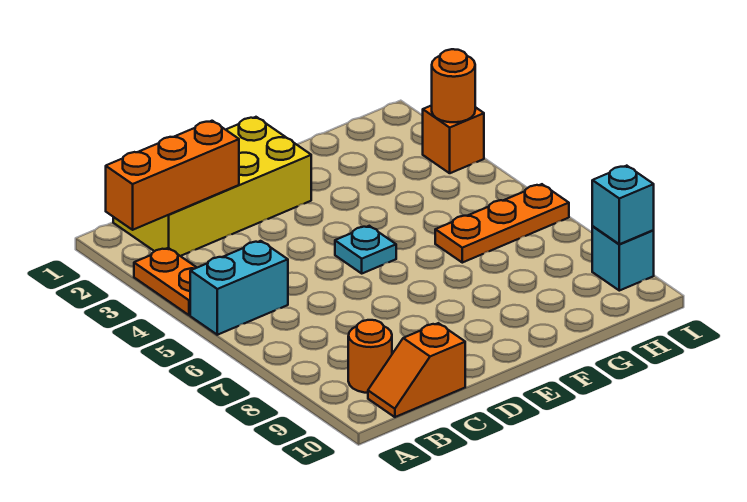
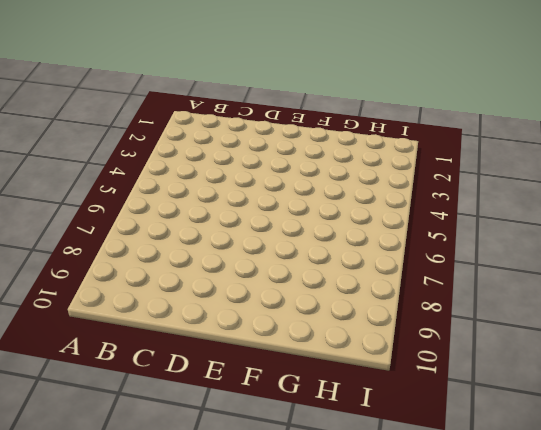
none -> orange plate A3:A4 level 1
none -> cyan brick A5:B5 level 1
none -> yellow brick B1:E2 level 1

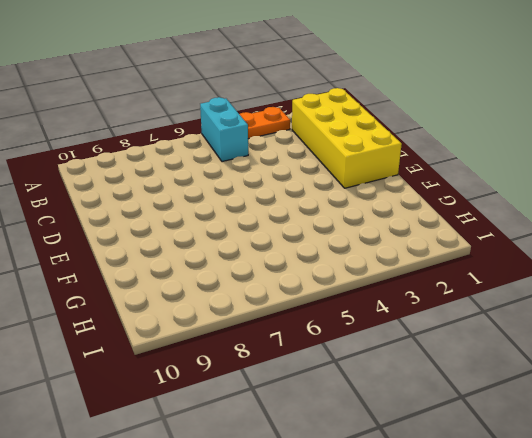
none -> orange round brick B9 level 1
none -> orange slope B10:C10 level 1 top C
none -> cyan plate E5 level 1

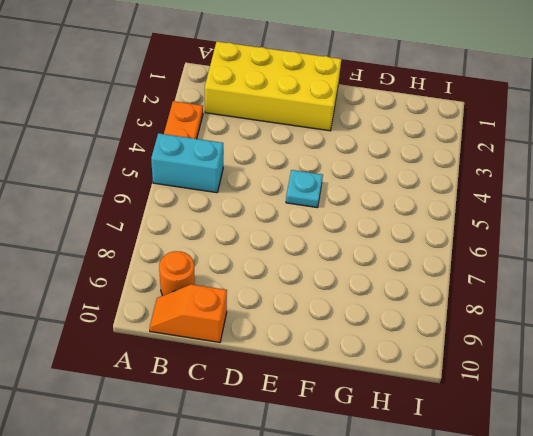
none -> orange plate G6:I6 level 1
none -> orange brick I3 level 1
none -> cyan brick I9 level 1

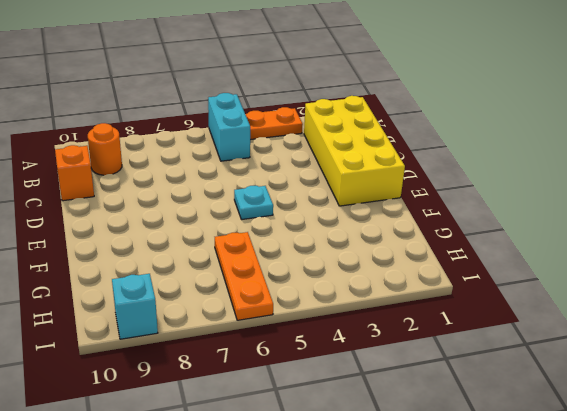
none -> orange brick I3 level 1
none -> orange brick A2:C2 level 2
none -> orange round brick I3 level 2

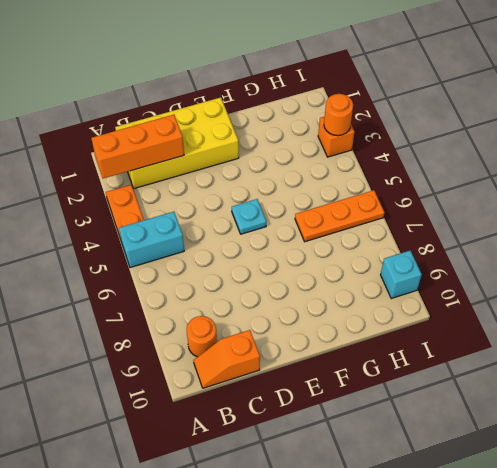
none -> cyan brick I9 level 2

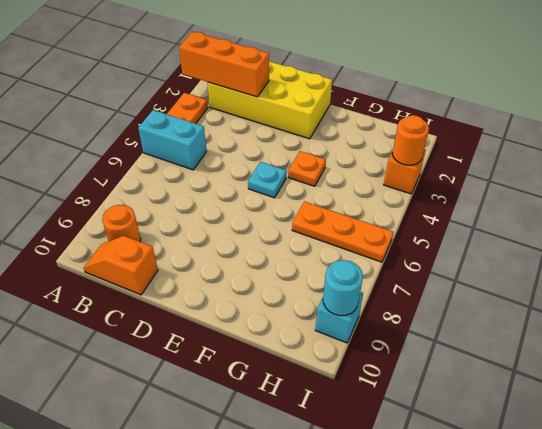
orange plate F4 level 1 -> none
cyan round brick I9 level 2 -> cyan brick I9 level 2

